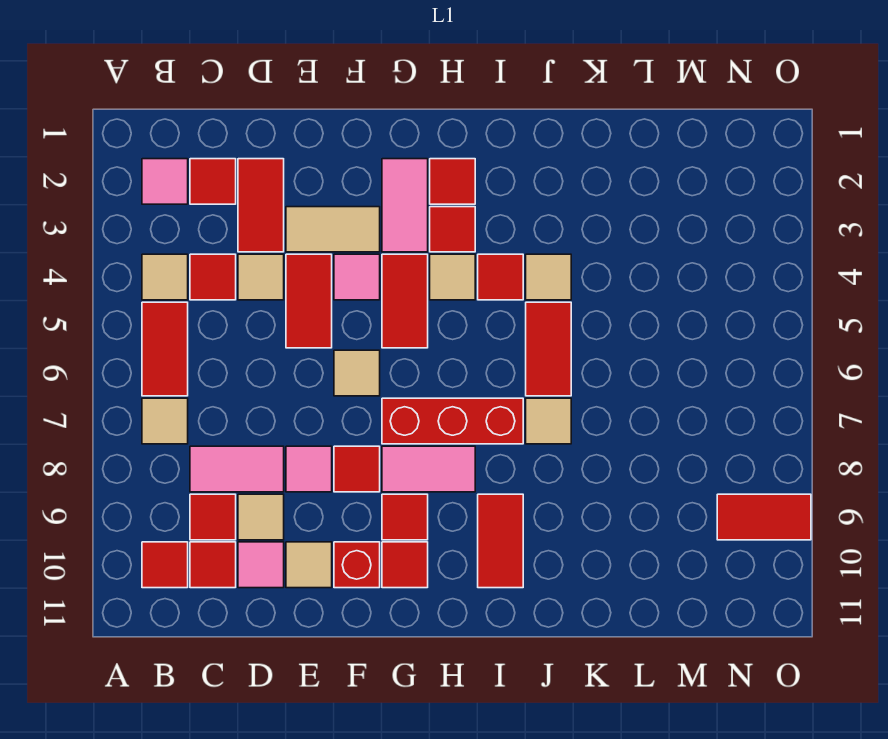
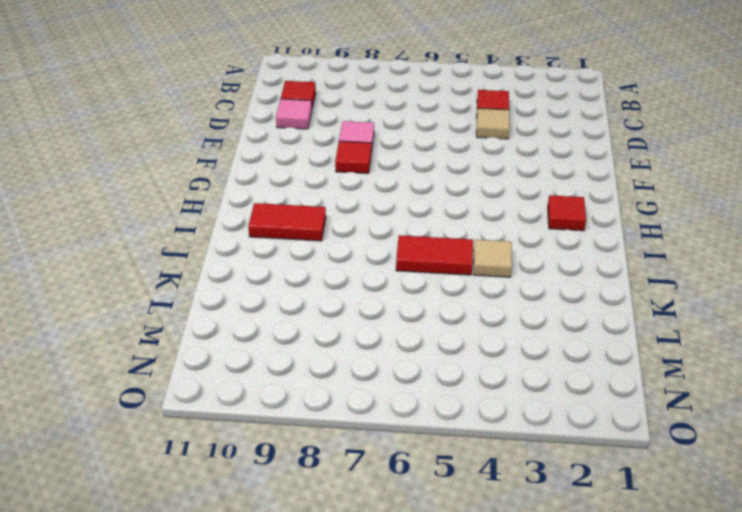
none -> pink tile B2 level 1
none -> tan tile B4 level 1
none -> red tile B5:B6 level 1
none -> tan tile B7 level 1

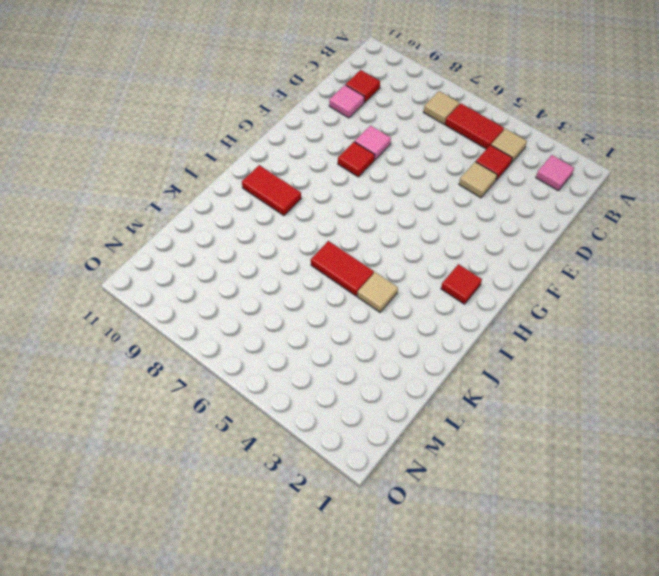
none -> red tile B10 level 1
none -> red tile C2 level 1
none -> pink tile C8:D8 level 1
none -> red tile C9 level 1

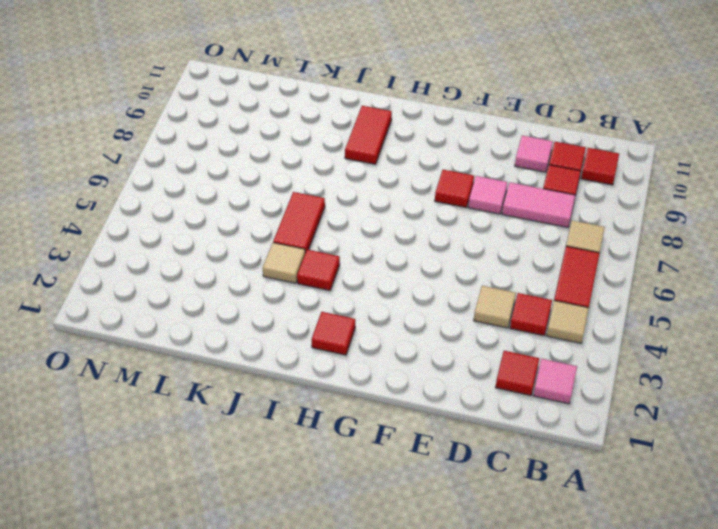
none -> red tile D2:D3 level 1
none -> tan tile D9 level 1
none -> tan tile E3:F3 level 1
none -> red tile E4:E5 level 1

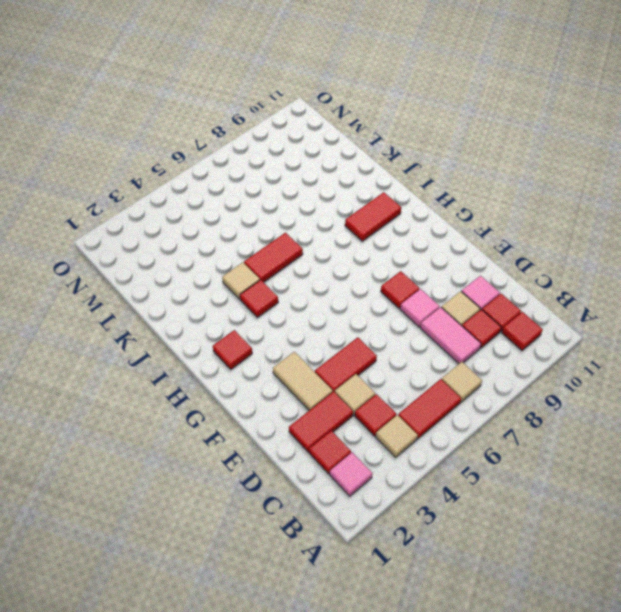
none -> tan tile E10 level 1
none -> pink tile F4 level 1
none -> tan tile F6 level 1
none -> red brick F10 level 1

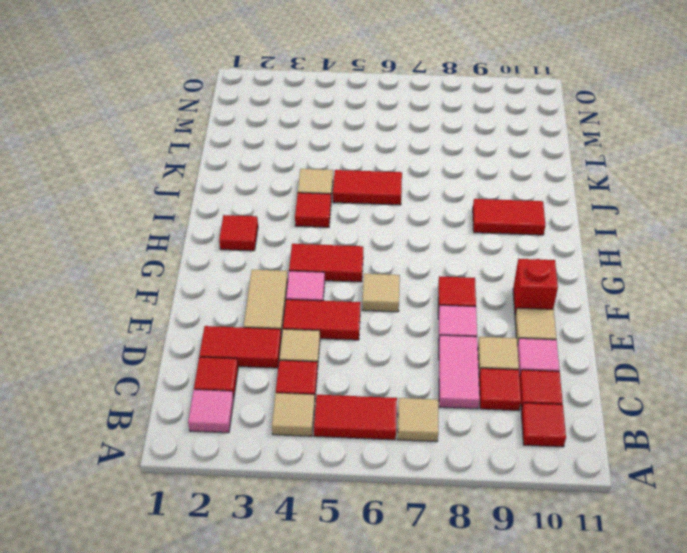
none -> pink tile G2:G3 level 1
none -> red brick G7:I7 level 1
none -> pink tile G8:H8 level 1
none -> red tile G9 level 1

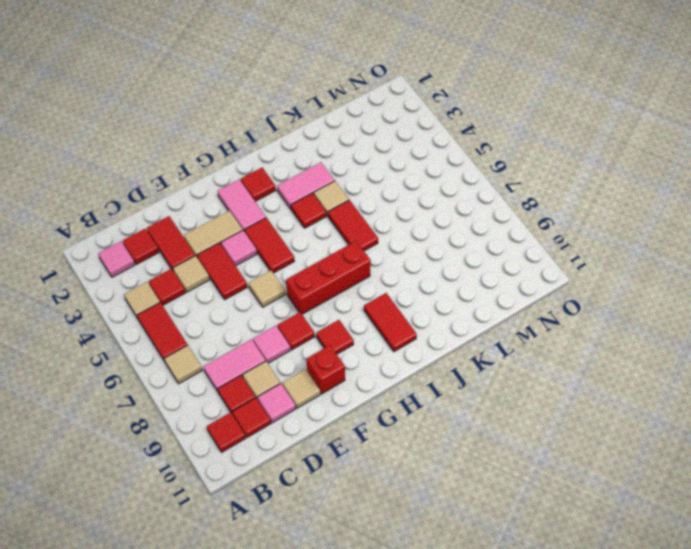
pink tile I3:J3 level 1 -> pink tile G8:H8 level 1
none -> red tile G10 level 1
none -> red tile H3 level 1
none -> tan tile H4 level 1
none -> tan tile J7 level 1

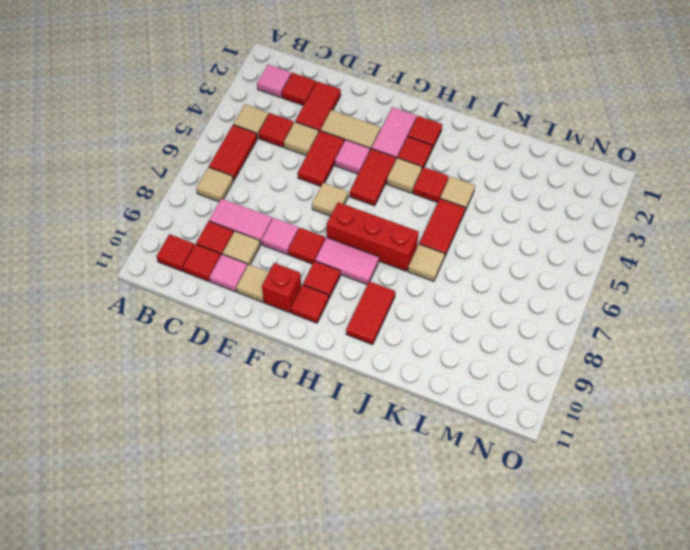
none -> red tile N9:O9 level 1

